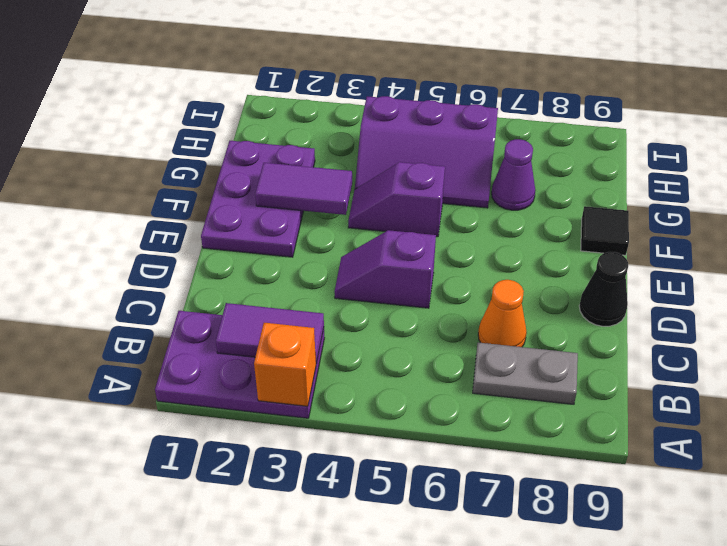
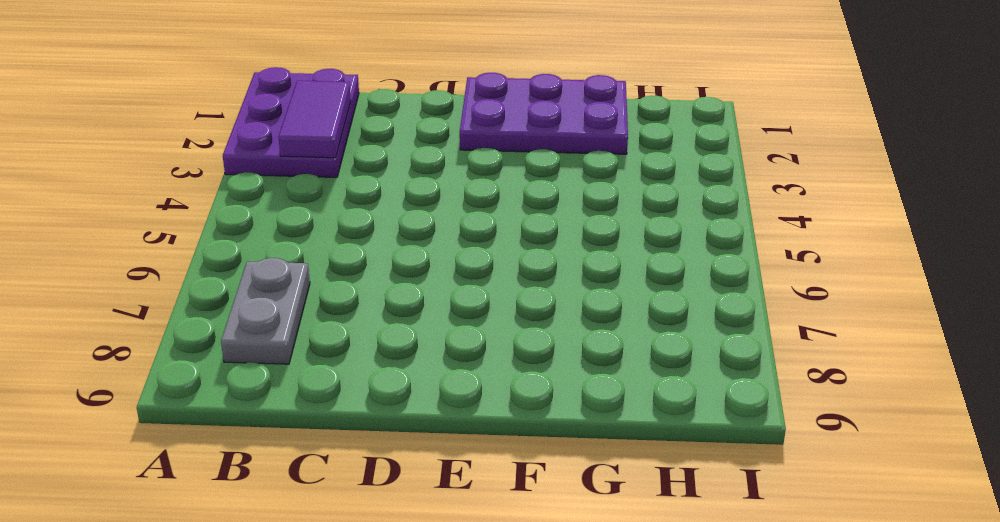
none -> orange cone C7 level 1
none -> purple slope D4:D5 level 1 top 5
none -> black cone D9 level 1

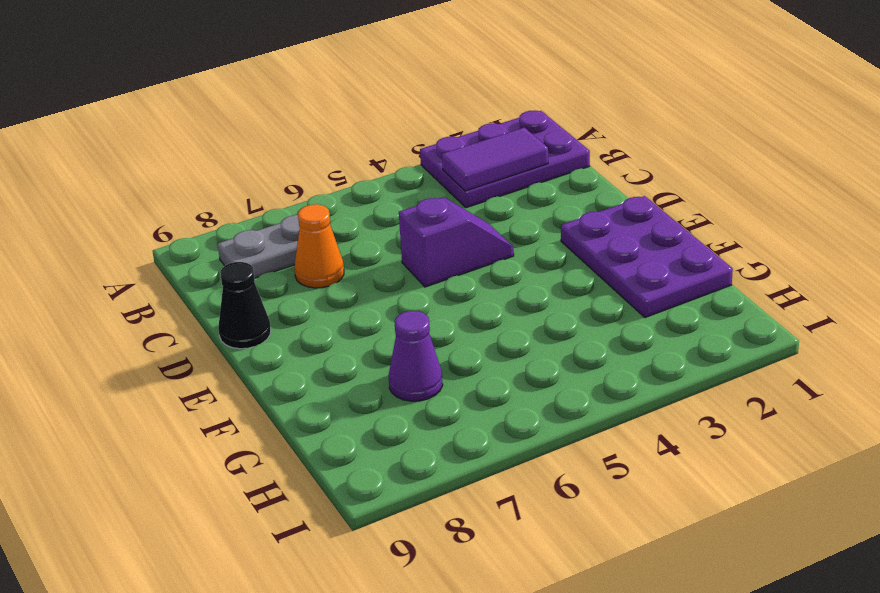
none -> purple slope F4:F5 level 1 top 5
none -> black tile F9 level 1
none -> purple slope G4:H6 level 1 top H

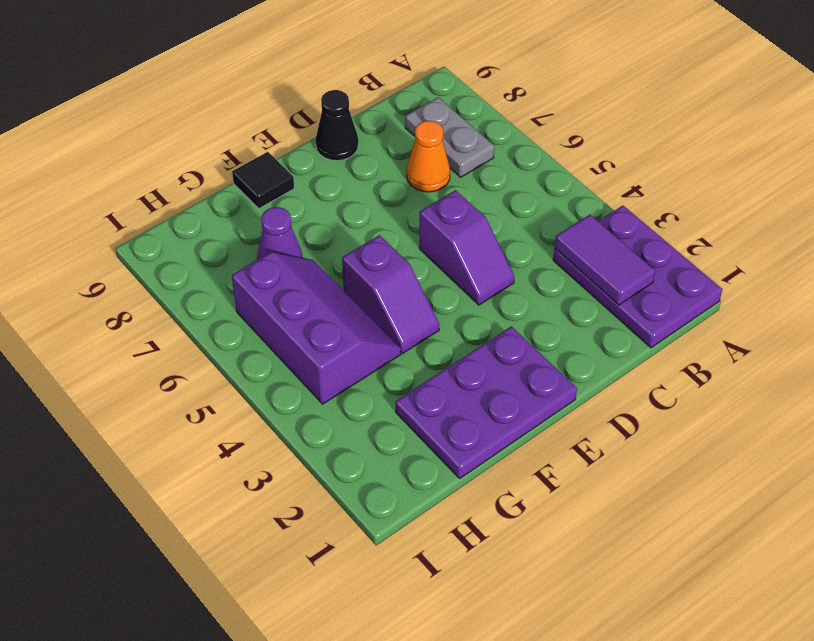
none -> orange brick A3 level 2
none -> purple tile F2:F3 level 2

